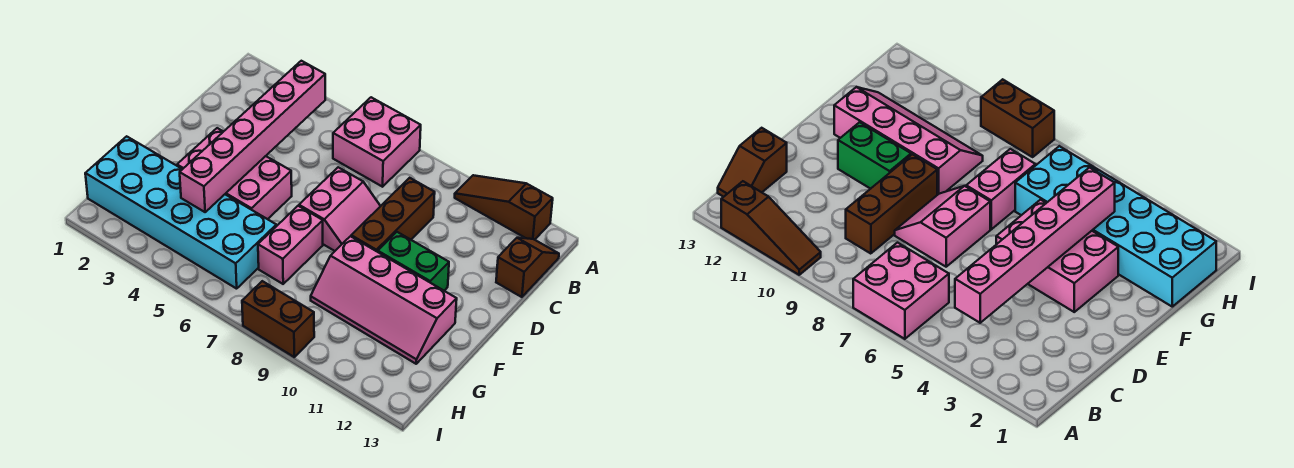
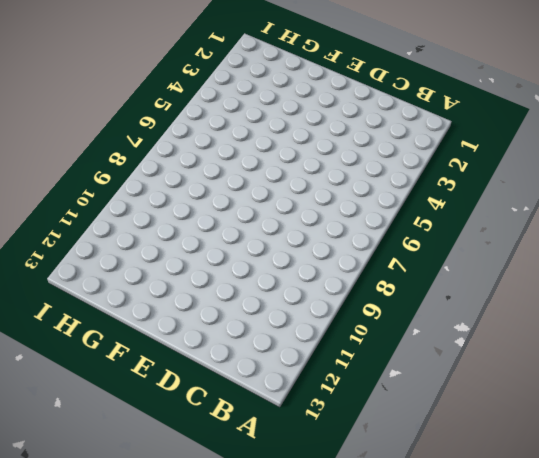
none -> pink brick A6:B7 level 1
none -> brown slope A10:A12 level 1 top 12
none -> brown slope B13:C13 level 1 top C

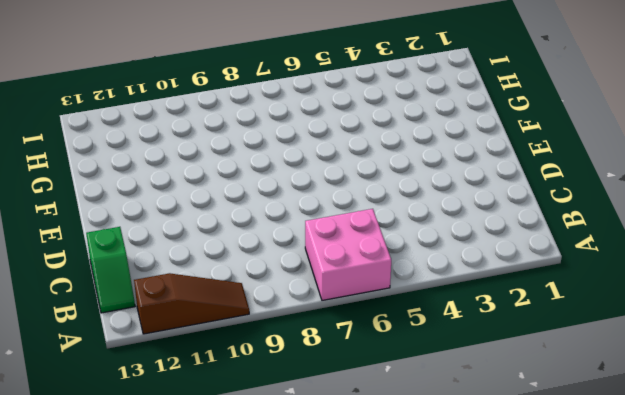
green slope B13:C13 level 1 top C -> brown slope B13:C13 level 1 top C
none -> brown brick C9:E9 level 1
none -> pink slope D7:E8 level 1 top 7
none -> pink brick E3:F5 level 1

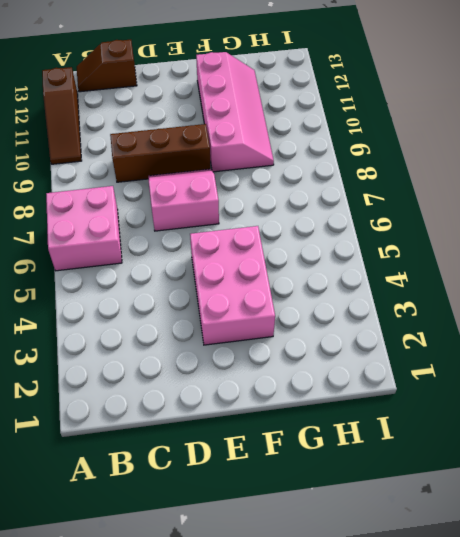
none -> green brick E10:E11 level 1
none -> pink brick F7:G7 level 1
none -> cyan brick G1:H6 level 1

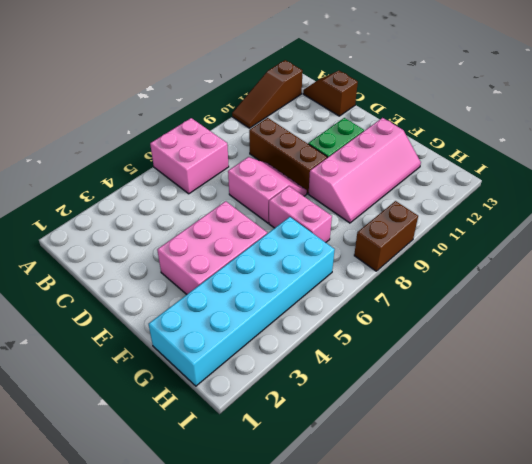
none -> pink brick B4:G4 level 2

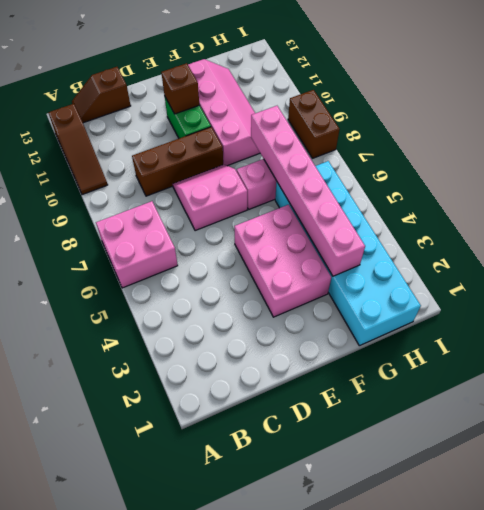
brown brick E11 level 2 -> none
pink brick G3:G8 level 2 -> pink brick B4:G4 level 2

